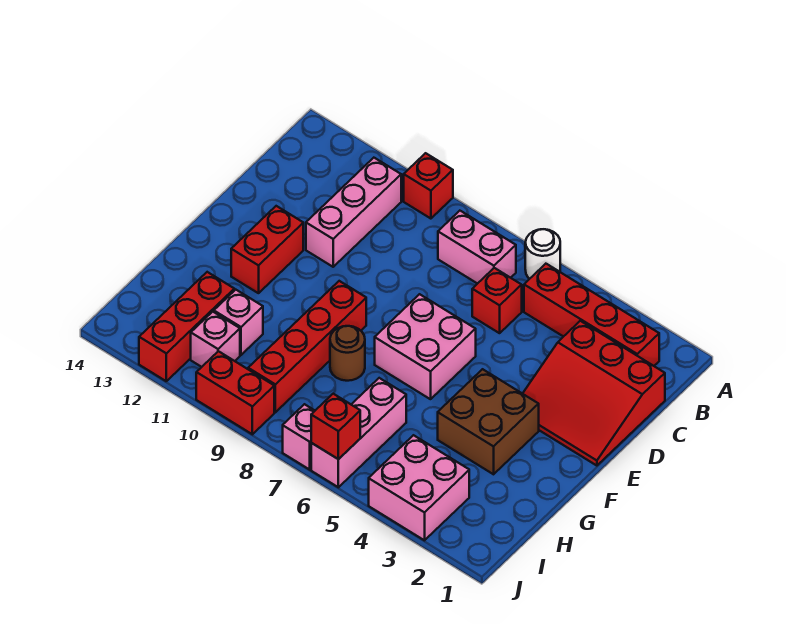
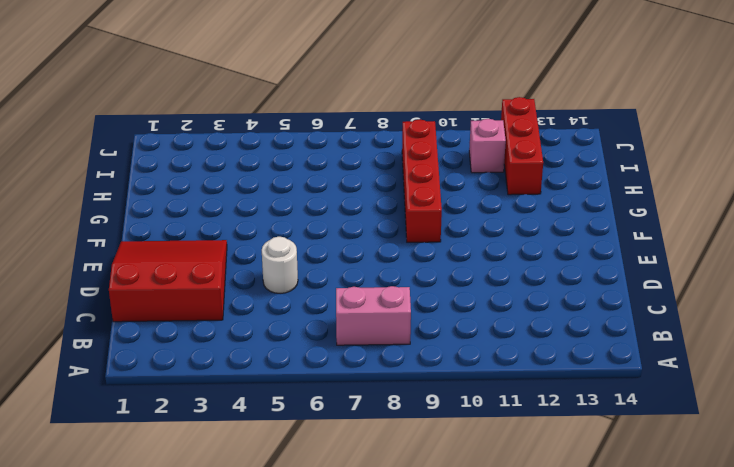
white round brick D5 level 1 -> white round brick A6 level 1
none -> red brick A10 level 1
none -> red brick B2:B5 level 1
none -> pink brick B11:D11 level 1

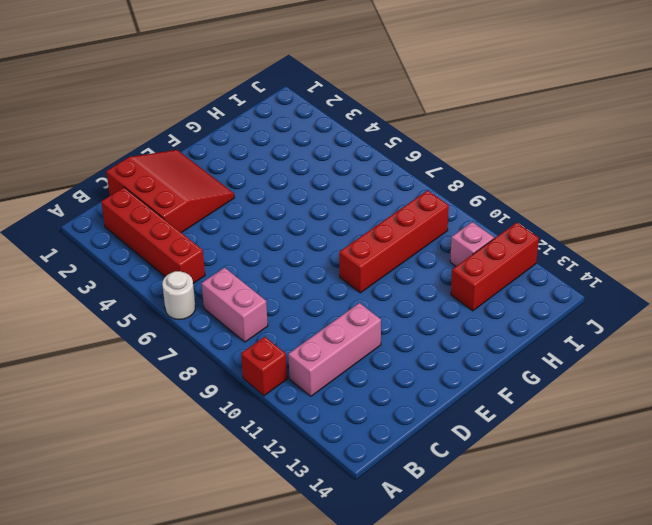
none -> red brick C6 level 1
none -> pink brick E6:F7 level 1
none -> red brick E12:F12 level 1

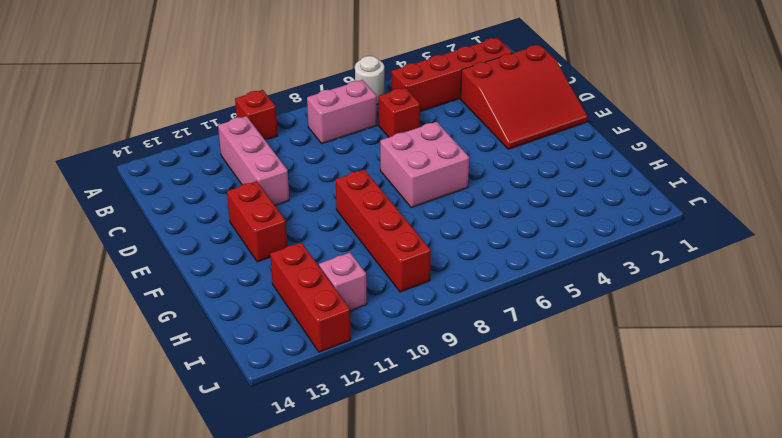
none -> brown brick F3:G4 level 1
none -> brown round brick G8 level 1
none -> pink brick H6:J6 level 1

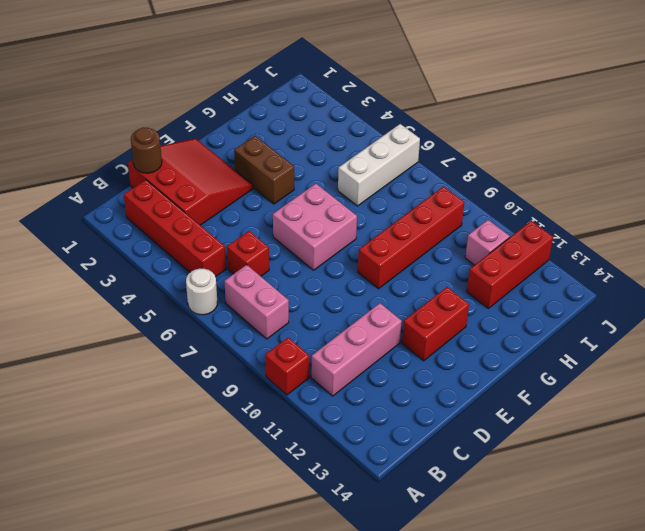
brown round brick C1 level 2 -> brown round brick G8 level 1
brown brick F3:F4 level 1 -> brown brick F3:G4 level 1
white brick H6:J6 level 1 -> pink brick H6:J6 level 1
none -> pink brick H11 level 1
none -> pink brick I3:J4 level 1
none -> pink brick J7 level 1

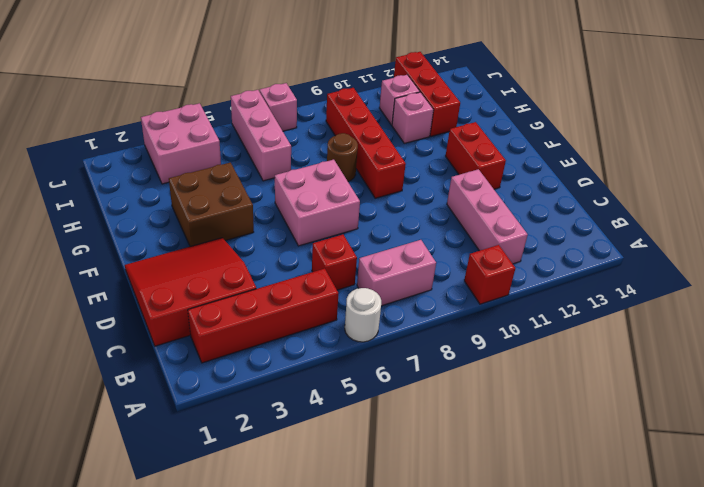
none -> red brick J9:J10 level 1
none -> red brick J6 level 2

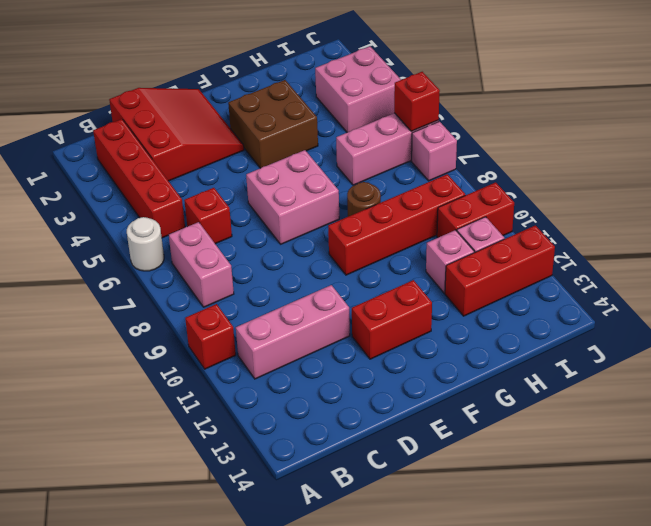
red brick I10:J10 level 1 -> red brick J9:J10 level 1

